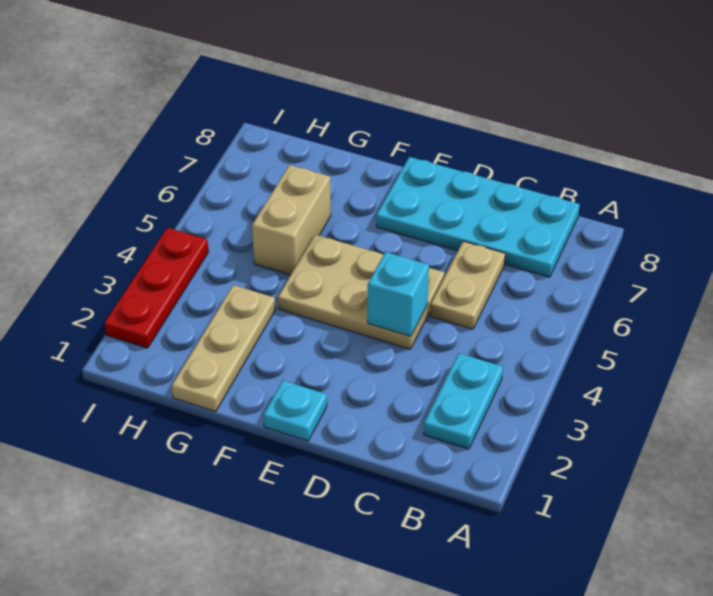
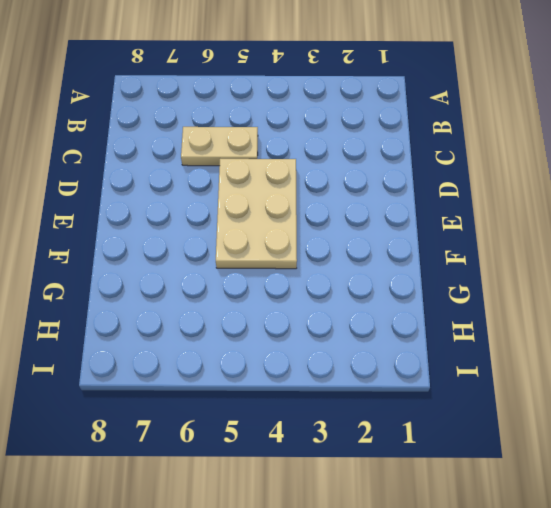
none -> cyan plate B2:B3 level 1
none -> cyan plate B7:E8 level 1

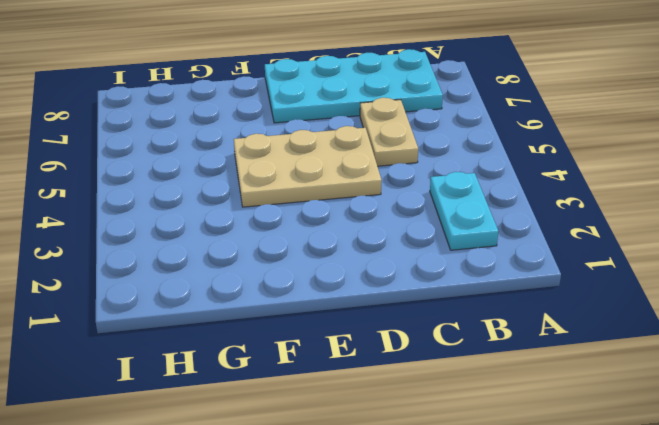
none -> cyan plate E1 level 1
none -> tan plate G1:G3 level 1

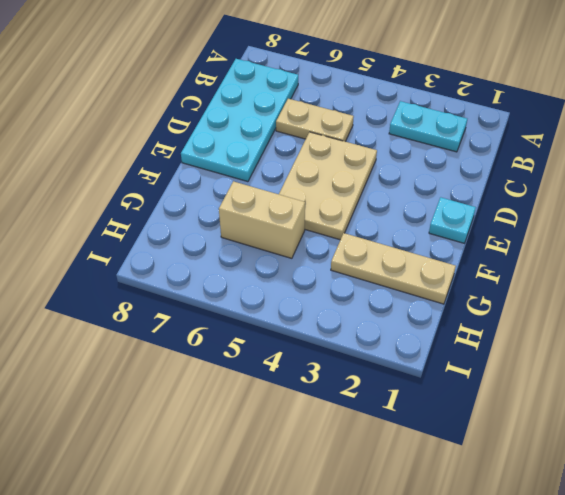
none -> red plate I2:I4 level 1
none -> cyan brick D4 level 2

